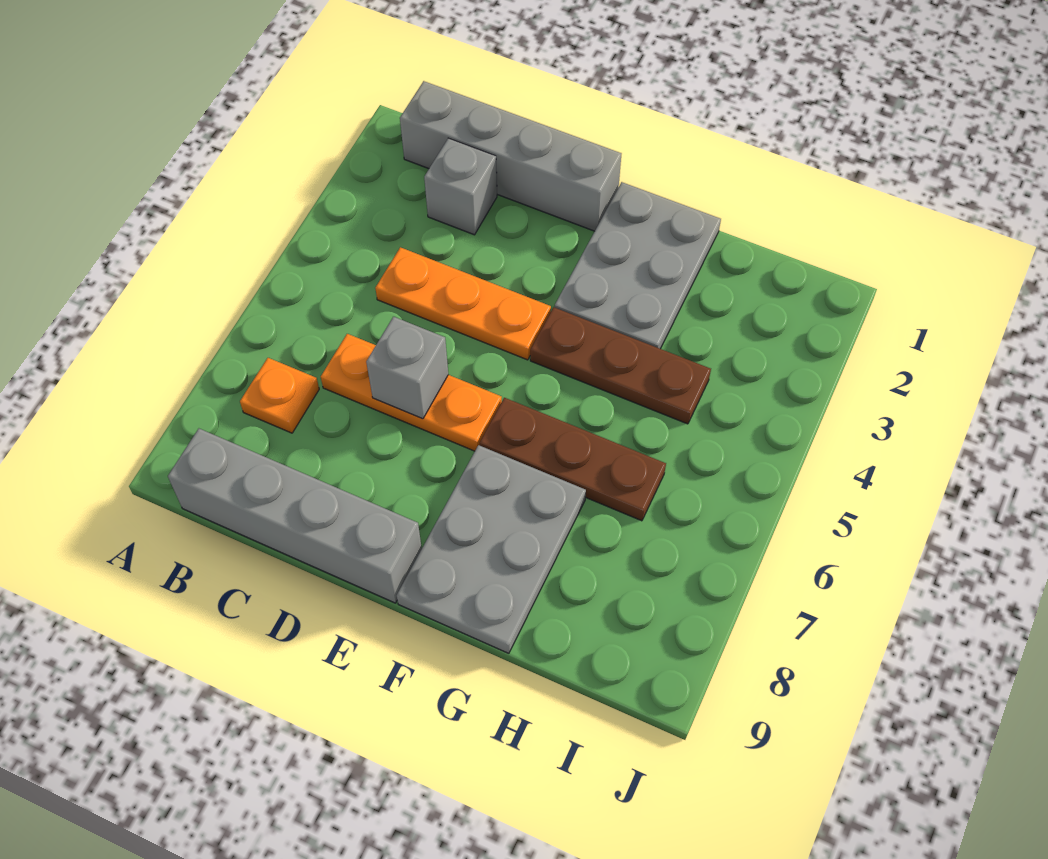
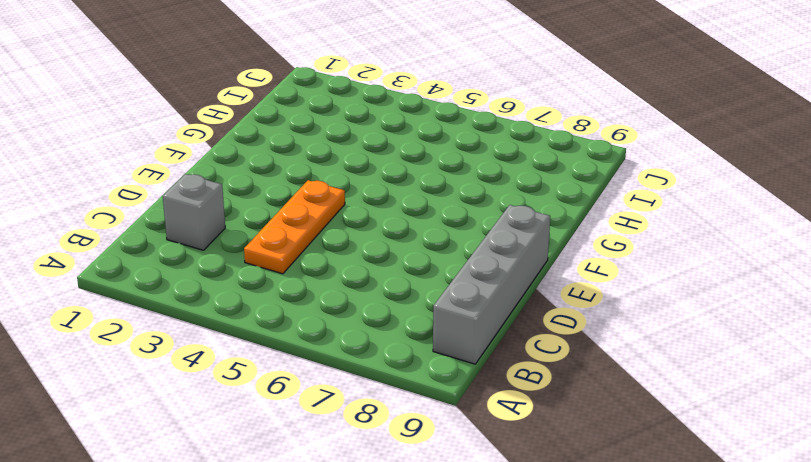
none -> grey brick B1:E1 level 1
none -> orange plate B7 level 1

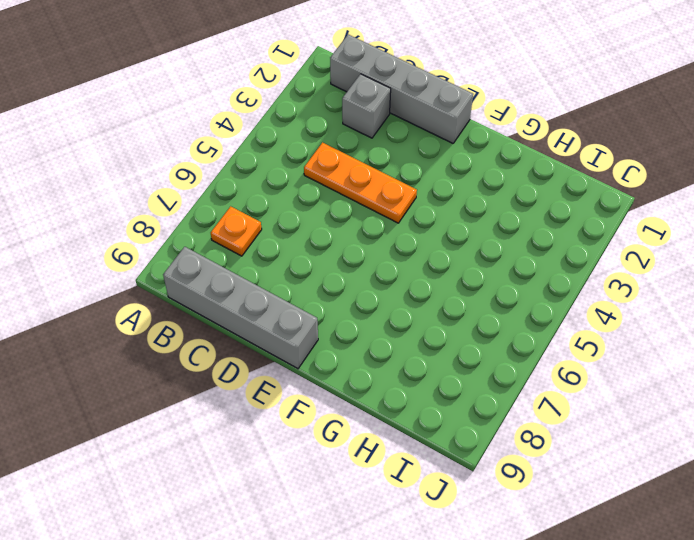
none -> orange plate C6:E6 level 1
none -> grey plate F1:G3 level 1

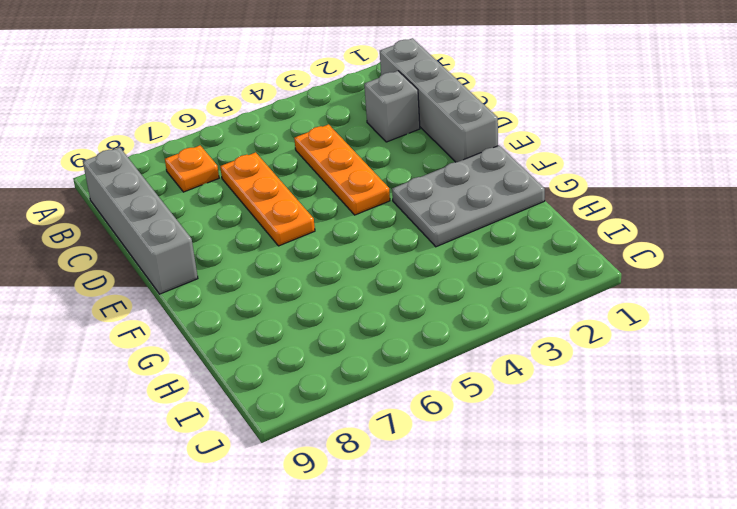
none -> brown plate F4:H4 level 1
none -> brown plate F6:H6 level 1

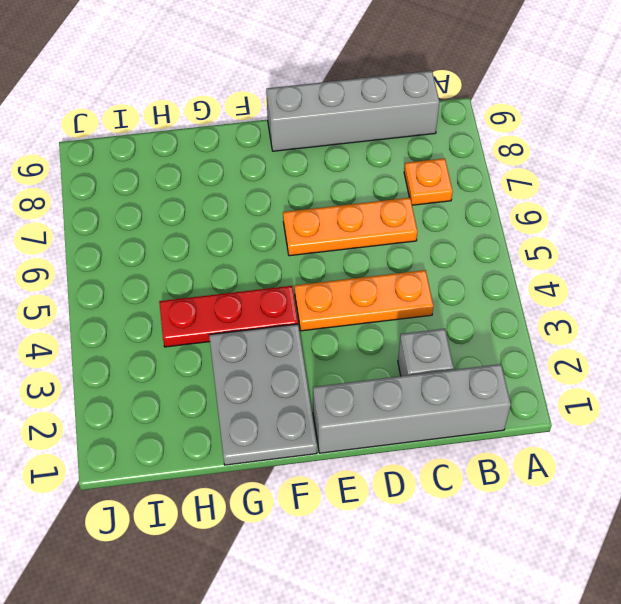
red plate F4:H4 level 1 -> brown plate F4:H4 level 1
none -> brown plate F6:H6 level 1
none -> grey plate F7:G9 level 1

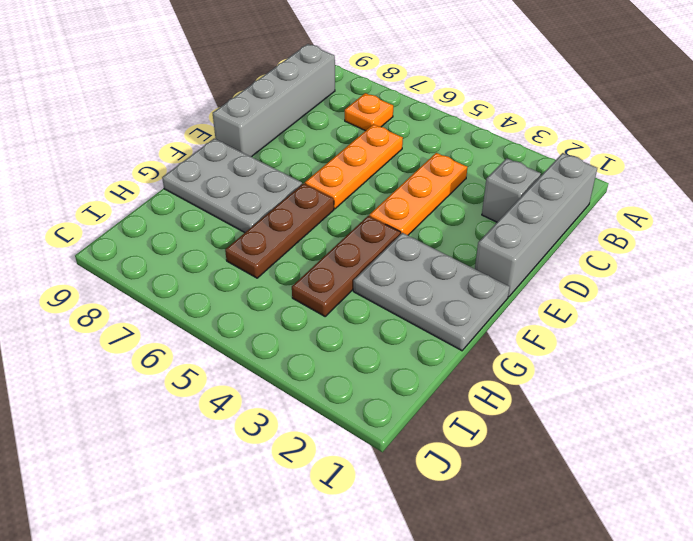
none -> grey brick D6 level 2

